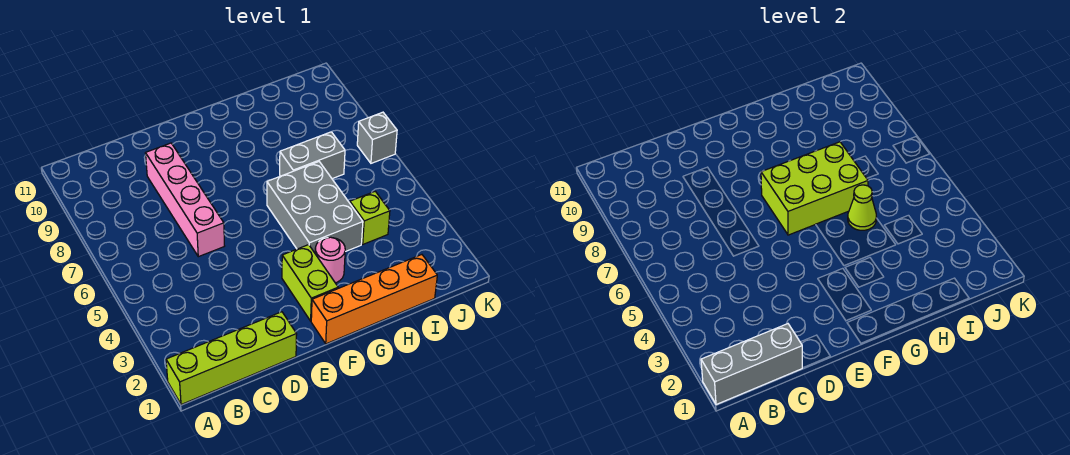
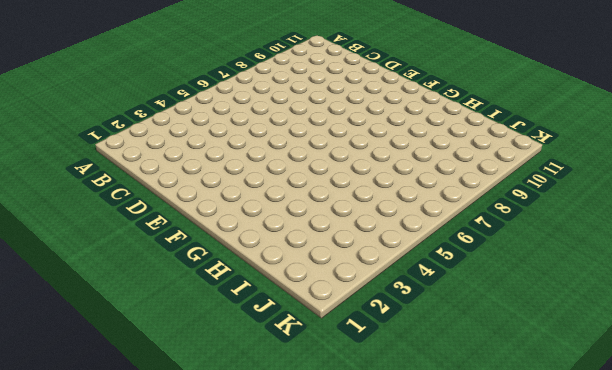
none -> lime brick A1:D1 level 1
none -> pink brick D6:D9 level 1
none -> orange brick F1:I1 level 1

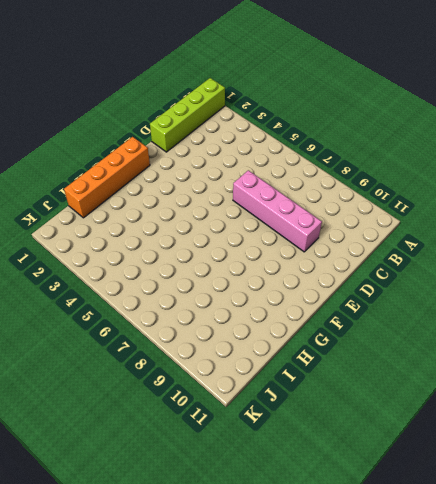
none -> lime brick F2:F3 level 1
none -> pink round brick G3 level 1
none -> grey brick G4:H6 level 1

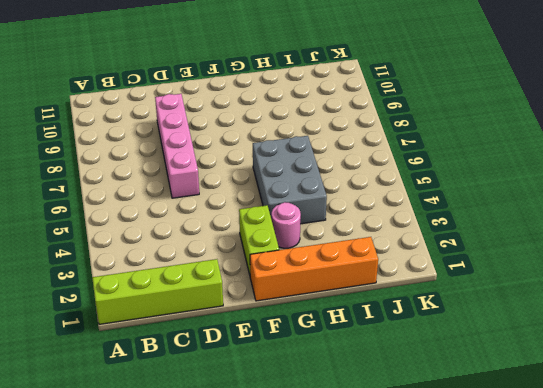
none -> grey brick H7:I7 level 1
none -> lime brick I4 level 1
none -> grey brick K7 level 1

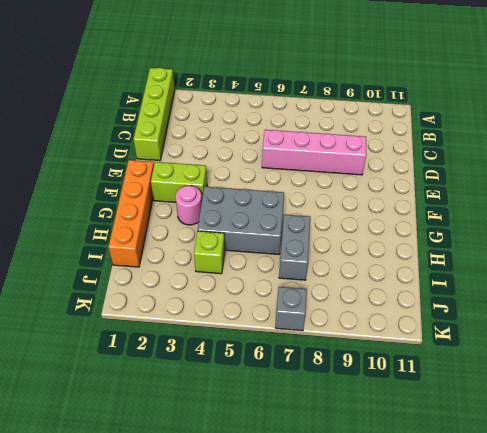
none -> grey brick A1:C1 level 2
none -> lime brick F6:H7 level 2
none -> lime cone H5 level 2

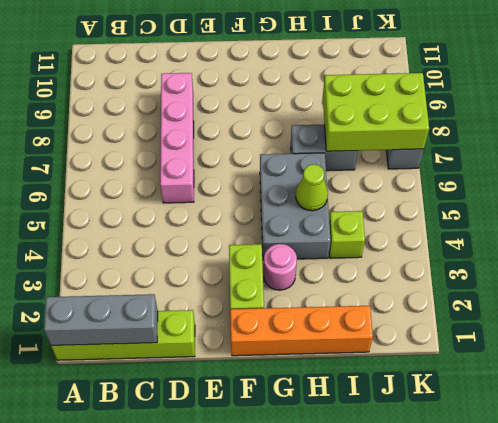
lime brick I7:K8 level 2 -> lime brick F6:H7 level 2

